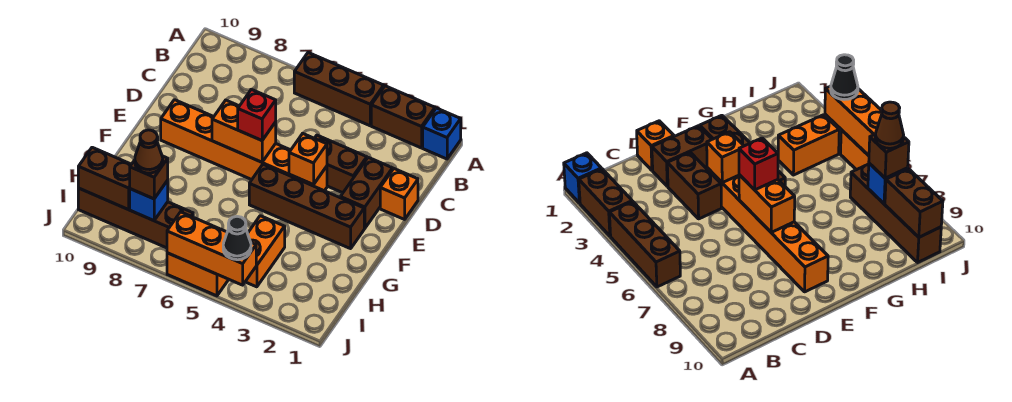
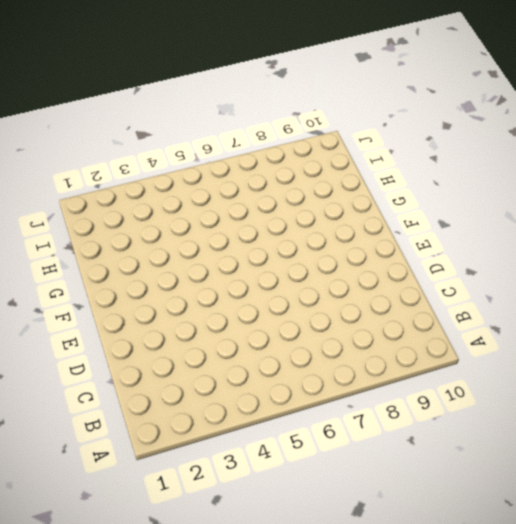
none -> blue brick A1 level 1
none -> brown brick A2:A3 level 1
none -> brown brick A4:A6 level 1

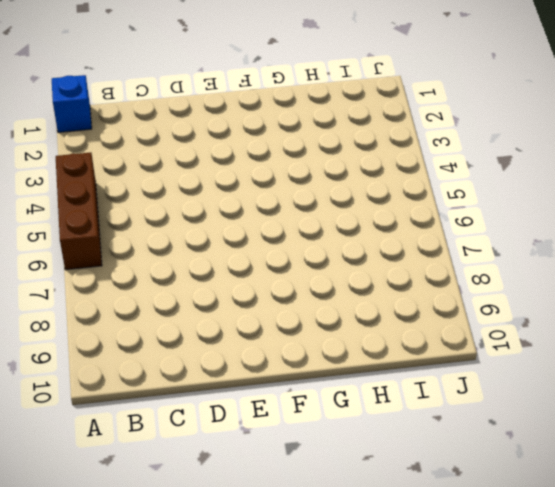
none -> brown brick A2:A3 level 1
none -> orange brick D1 level 1
none -> brown brick D2:E2 level 1

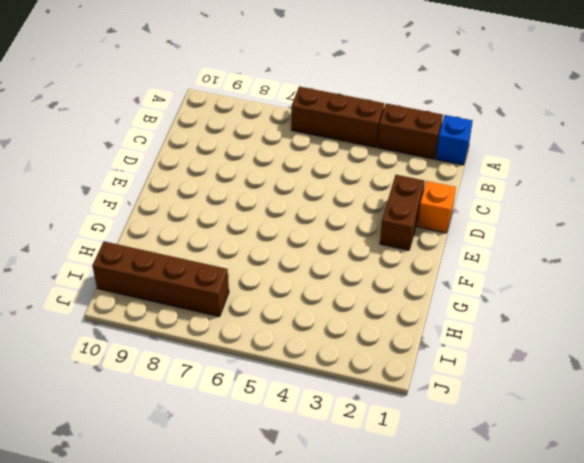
none -> brown brick D3:D4 level 1
none -> orange brick E4:E9 level 1
none -> brown brick F2:F5 level 1

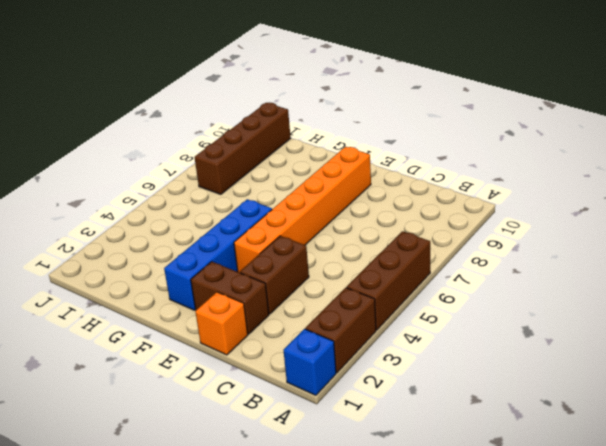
blue brick F2:F5 level 1 -> brown brick F2:F5 level 1
none -> orange brick H4:I4 level 1
none -> orange brick J5:J6 level 1
none -> orange brick E4 level 2

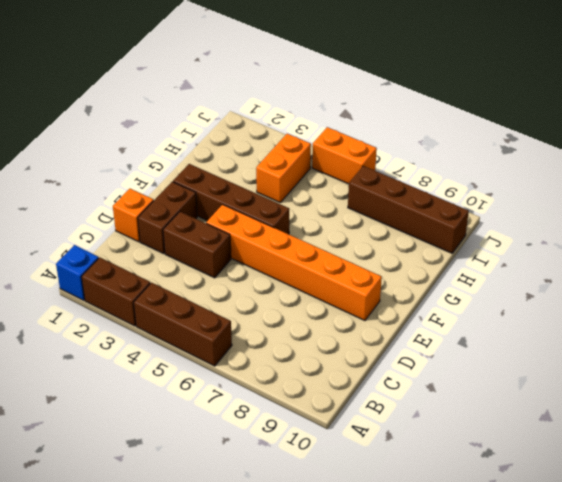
none -> orange brick E4 level 2
none -> orange brick E6:E7 level 2
none -> blue brick I8 level 2

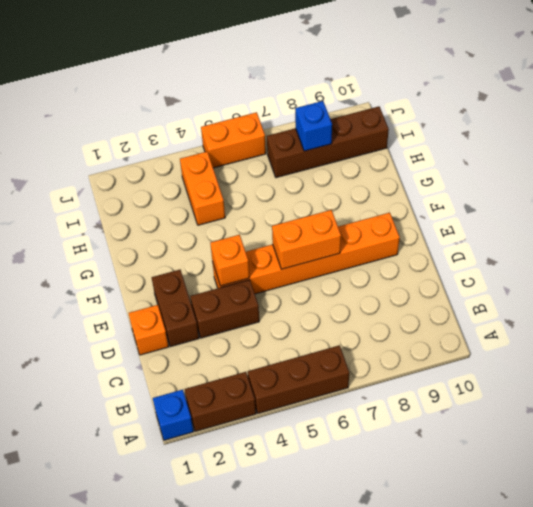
none -> brown brick F2:F5 level 1
none -> brown brick I9:I10 level 2
none -> orange brick J4:J6 level 2

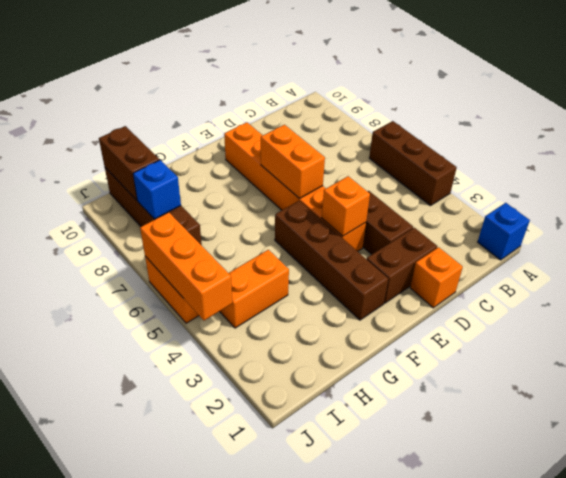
none -> brown brick A2:A3 level 1
none -> red brick E6 level 3
none -> brown brick I8 level 3

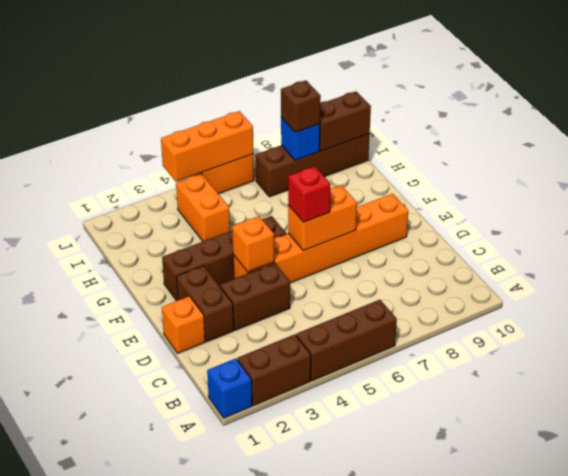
none -> black cone J4 level 3
none -> brown cone I8 level 4

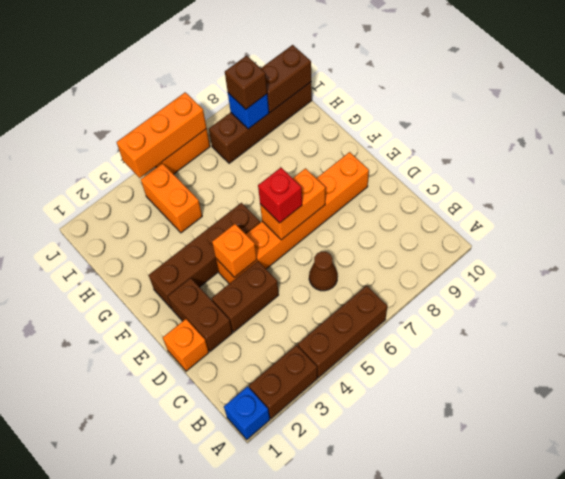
brown cone C6 level 1 -> brown cone I8 level 4
none -> black cone J4 level 3

